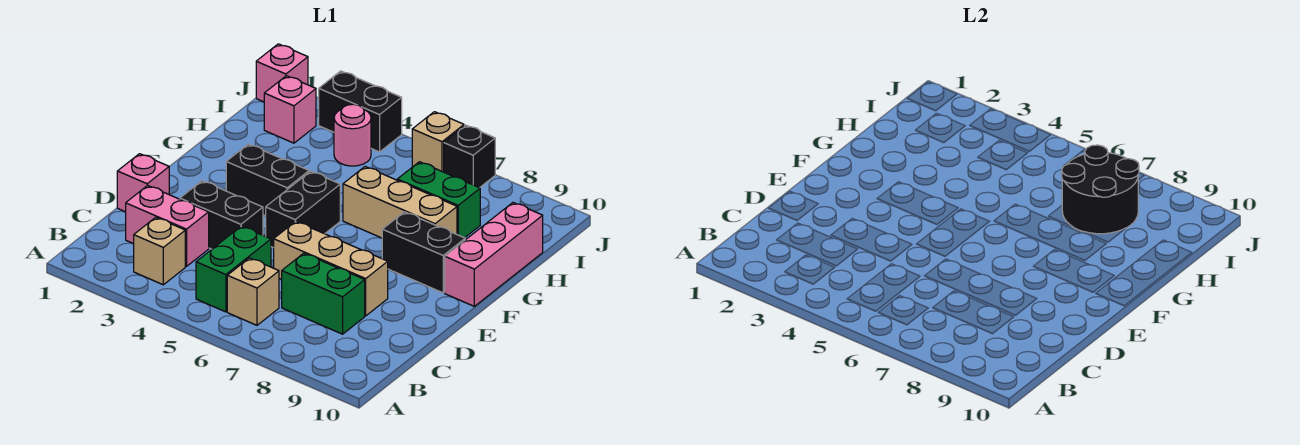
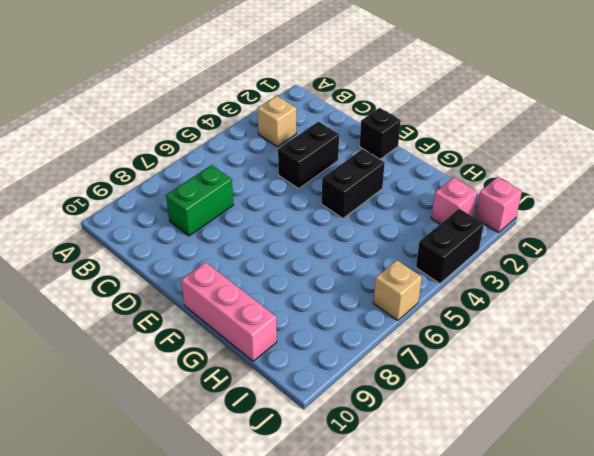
black brick E1 level 1 -> black brick J7 level 1
none -> green brick B5:C5 level 1
none -> tan brick B6 level 1
none -> pink brick C2:C3 level 1

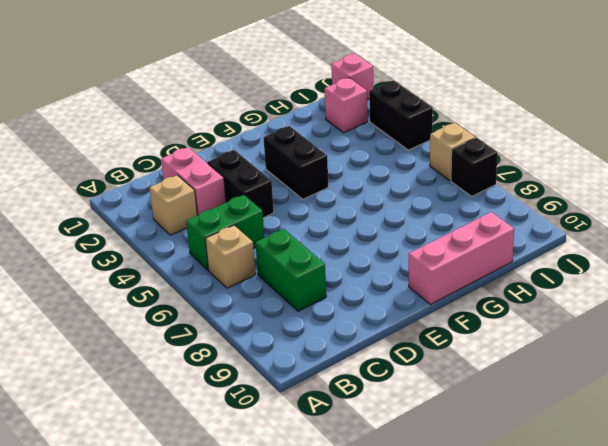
none -> pink brick D1 level 1
none -> tan brick D6:D8 level 1
none -> black brick E5:F5 level 1

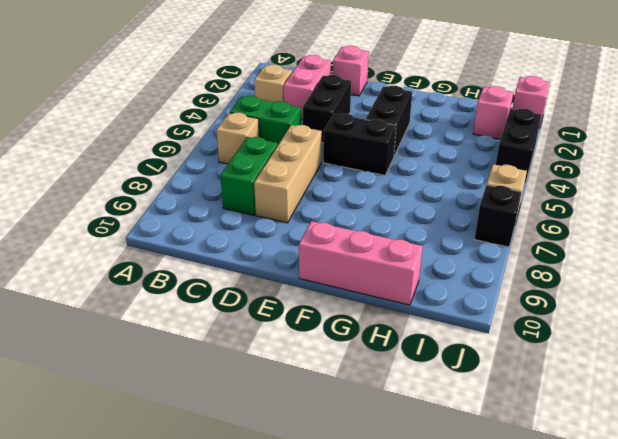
none -> black brick F8:F9 level 1
none -> tan brick G6:G8 level 1
none -> green brick H7:H8 level 1

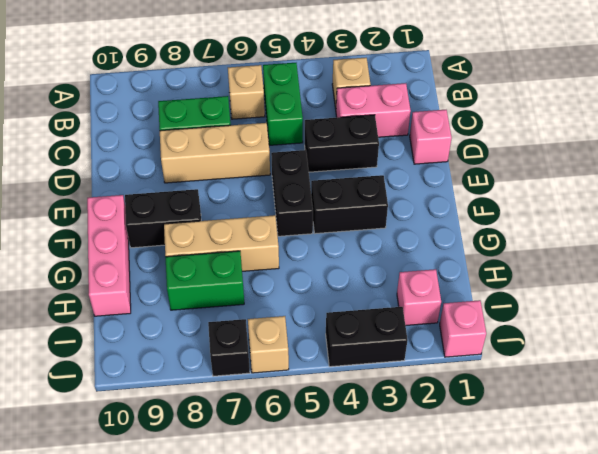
none -> pink round brick I4 level 1
none -> black round brick H7:I8 level 2

